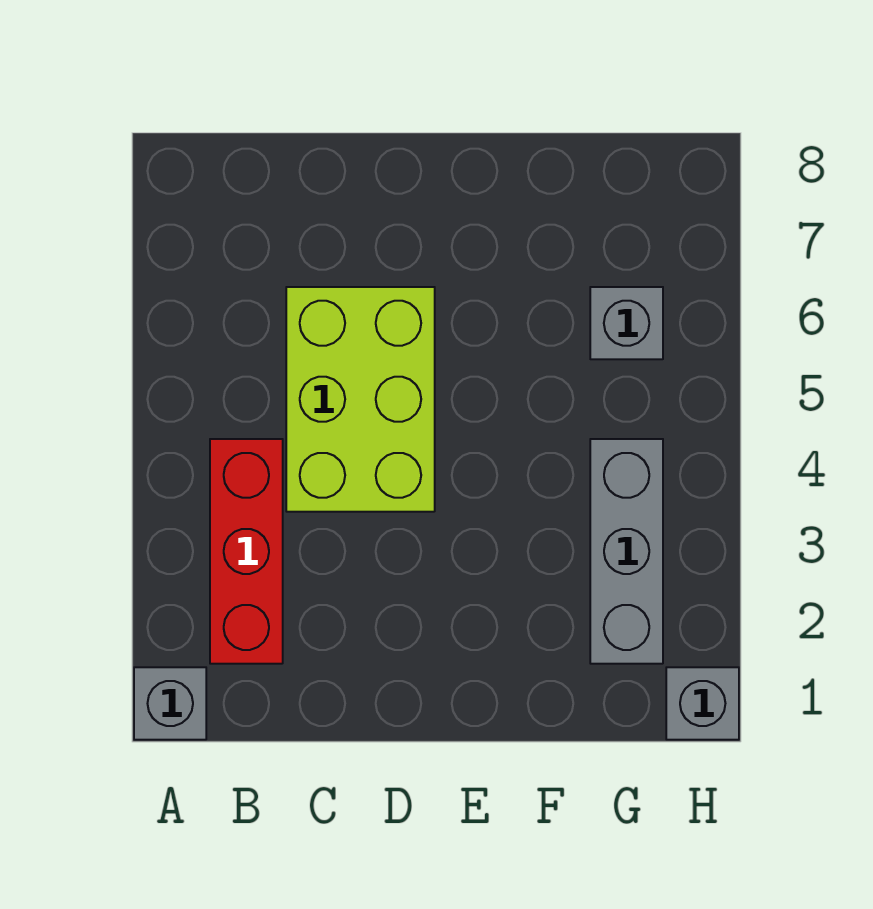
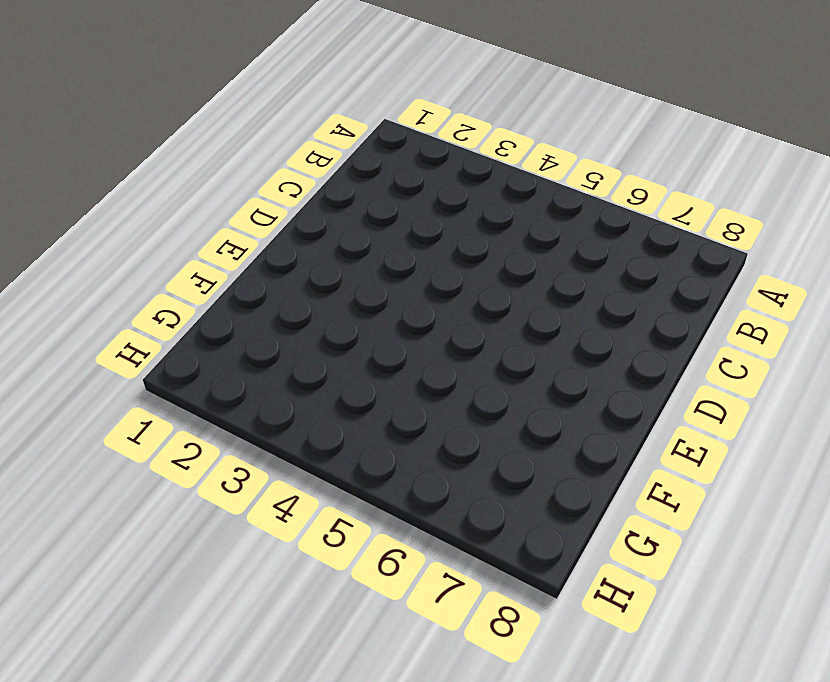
none -> grey brick A1 level 1
none -> red brick B2:B4 level 1

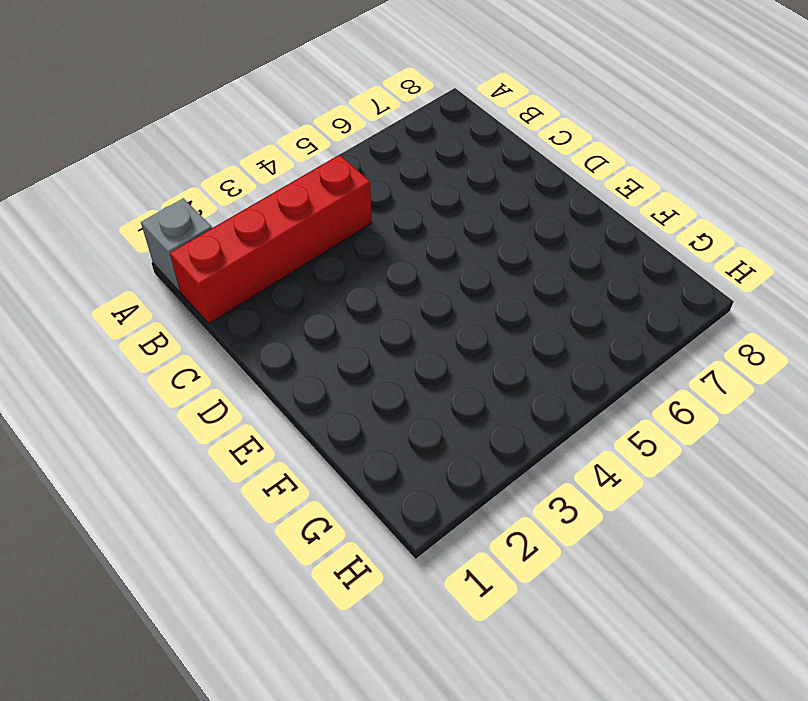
red brick B1:B4 level 1 -> red brick B2:B4 level 1
none -> lime brick C4:D6 level 1
none -> grey brick G2:G4 level 1

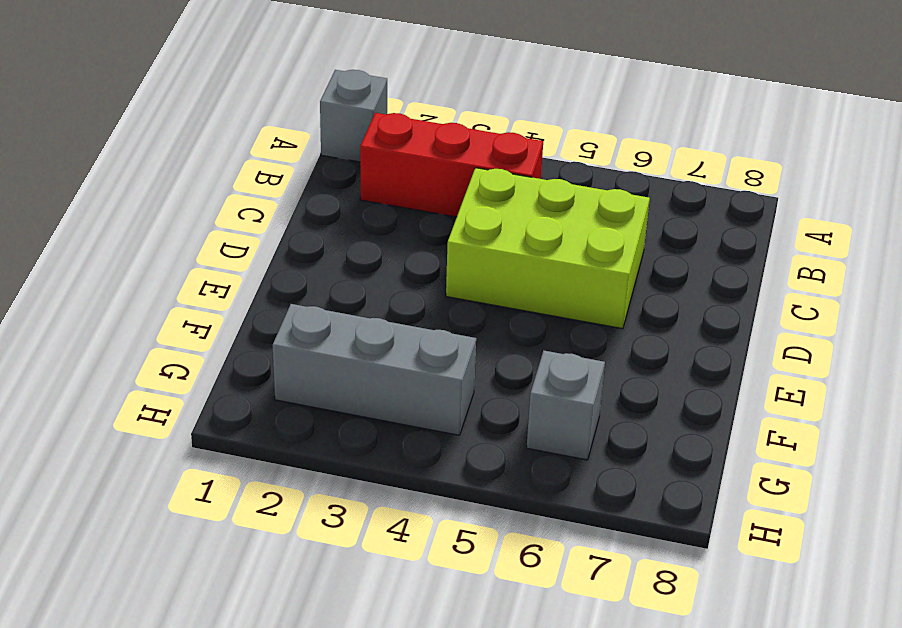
none -> grey brick H1 level 1

